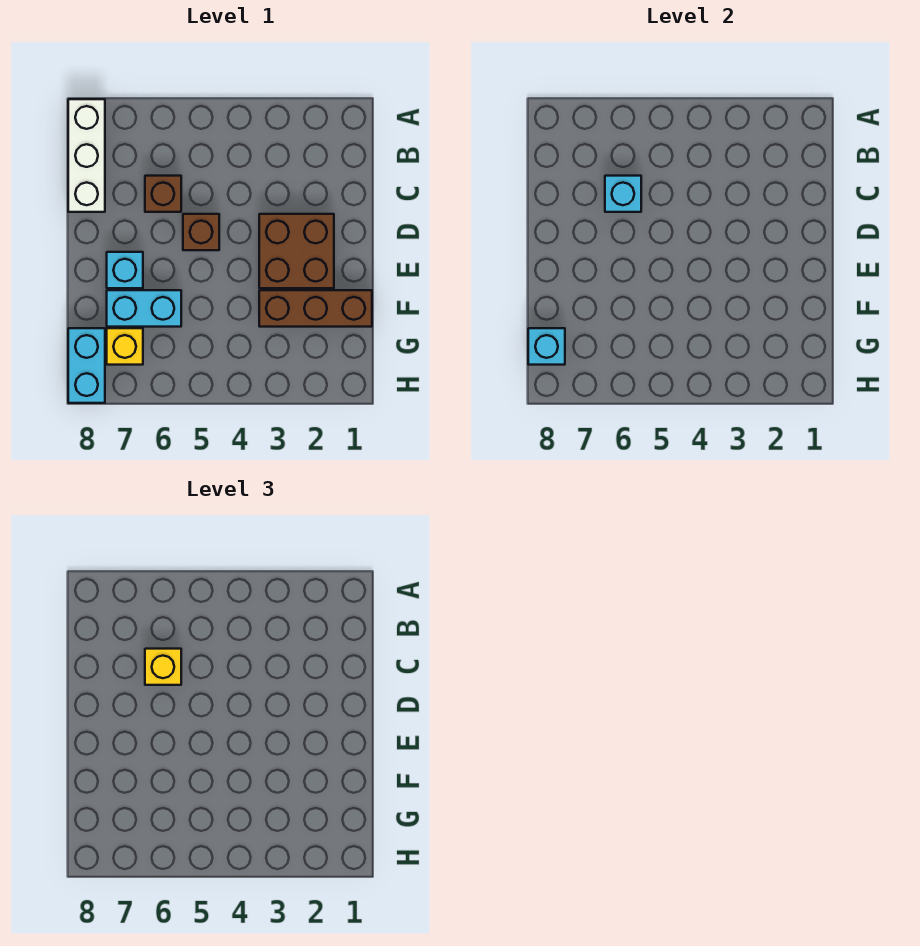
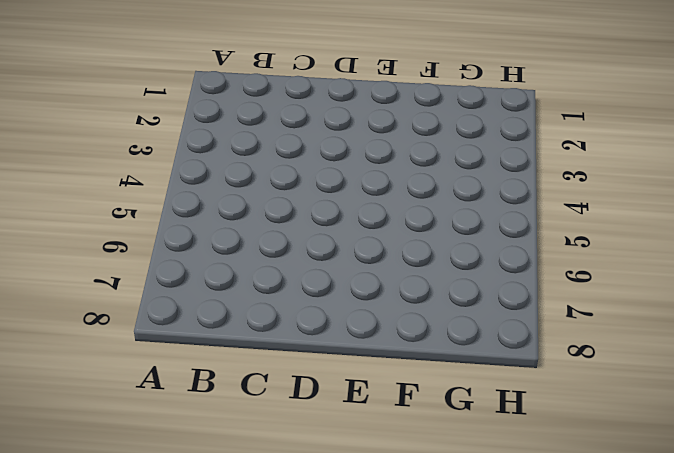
none -> white brick A8:C8 level 1
none -> brown brick C6 level 1
none -> brown brick D2:E3 level 1

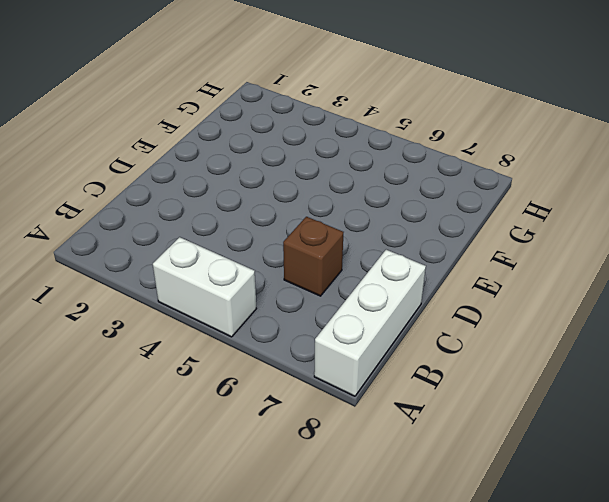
white brick A4:A5 level 1 -> none
none -> brown brick D2:E3 level 1
none -> brown brick D5 level 1
none -> cyan brick E7 level 1

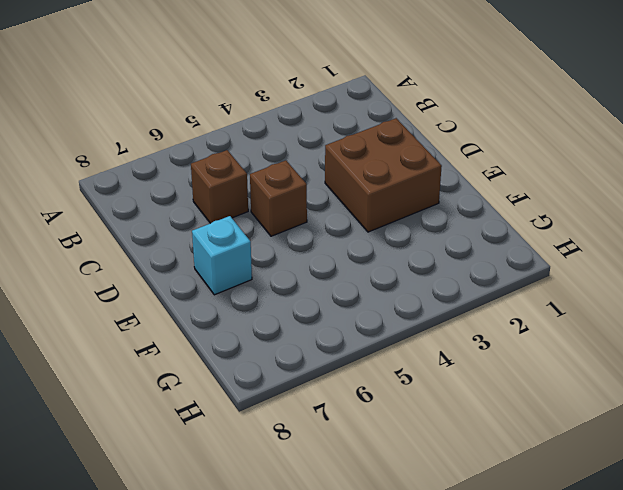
none -> white brick A8:C8 level 1
none -> brown brick F1:F3 level 1
none -> cyan brick F6:F7 level 1

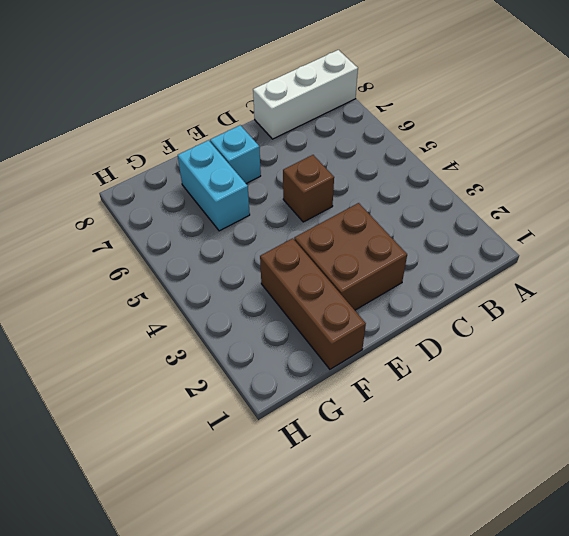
none -> brown brick C6 level 1
none -> yellow brick G7 level 1
none -> cyan brick G8:H8 level 1

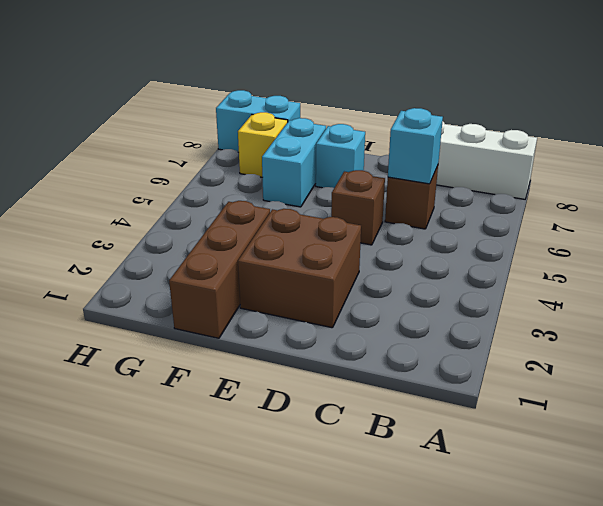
none -> cyan brick G8 level 2
none -> yellow brick C6 level 3

